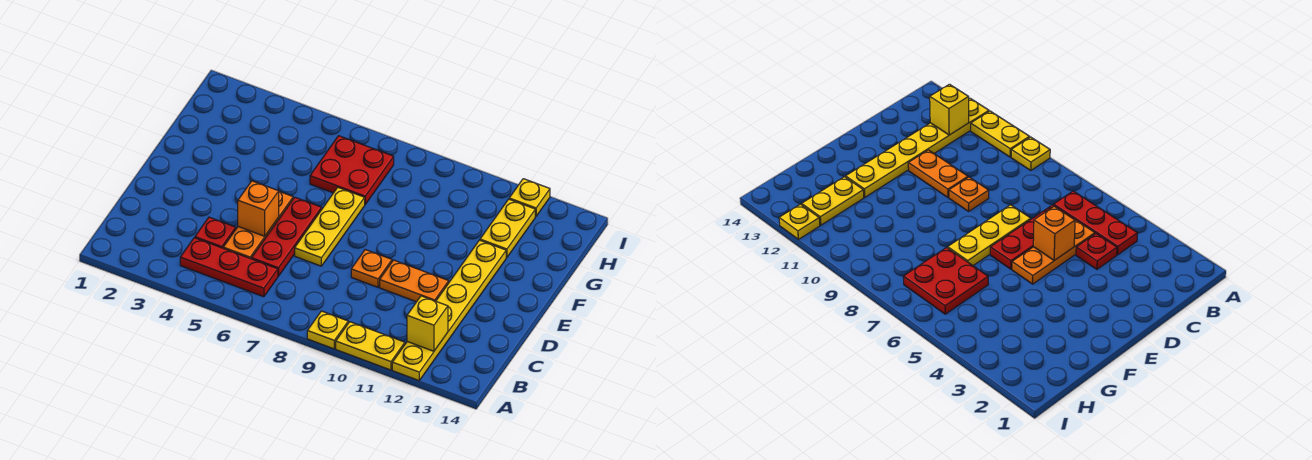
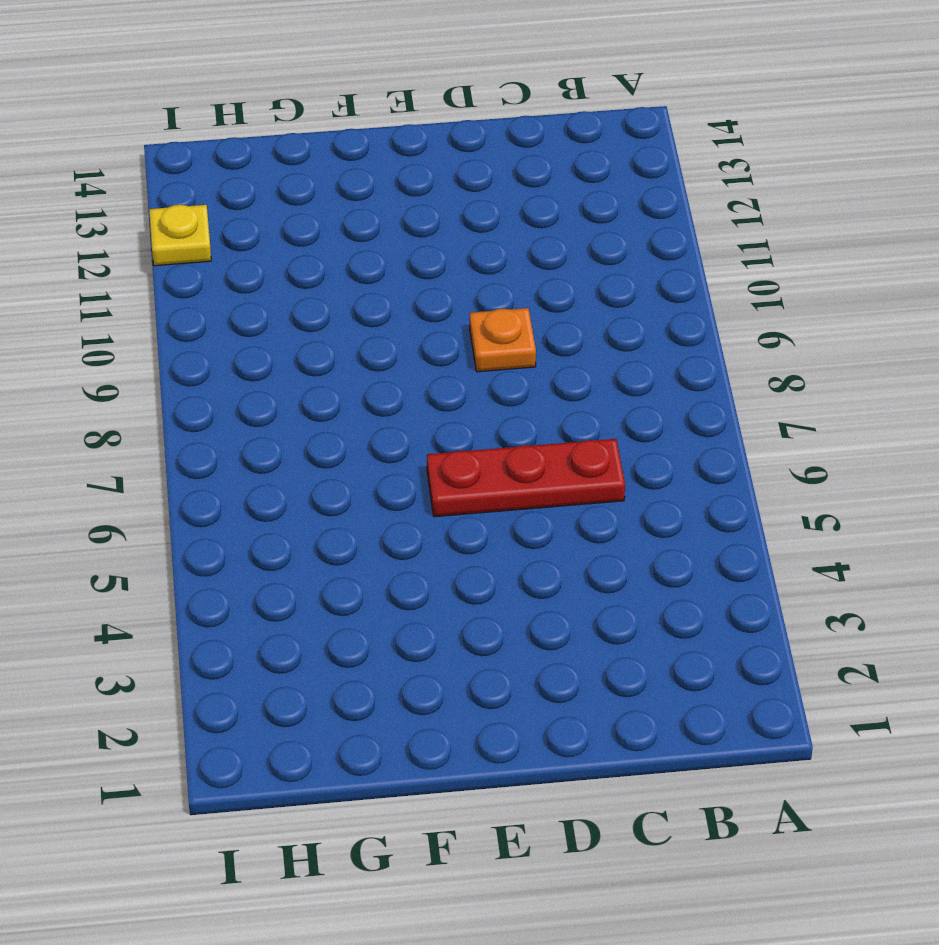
none -> yellow plate A9 level 1
none -> yellow plate A10:A11 level 1
none -> yellow plate A12:F12 level 1

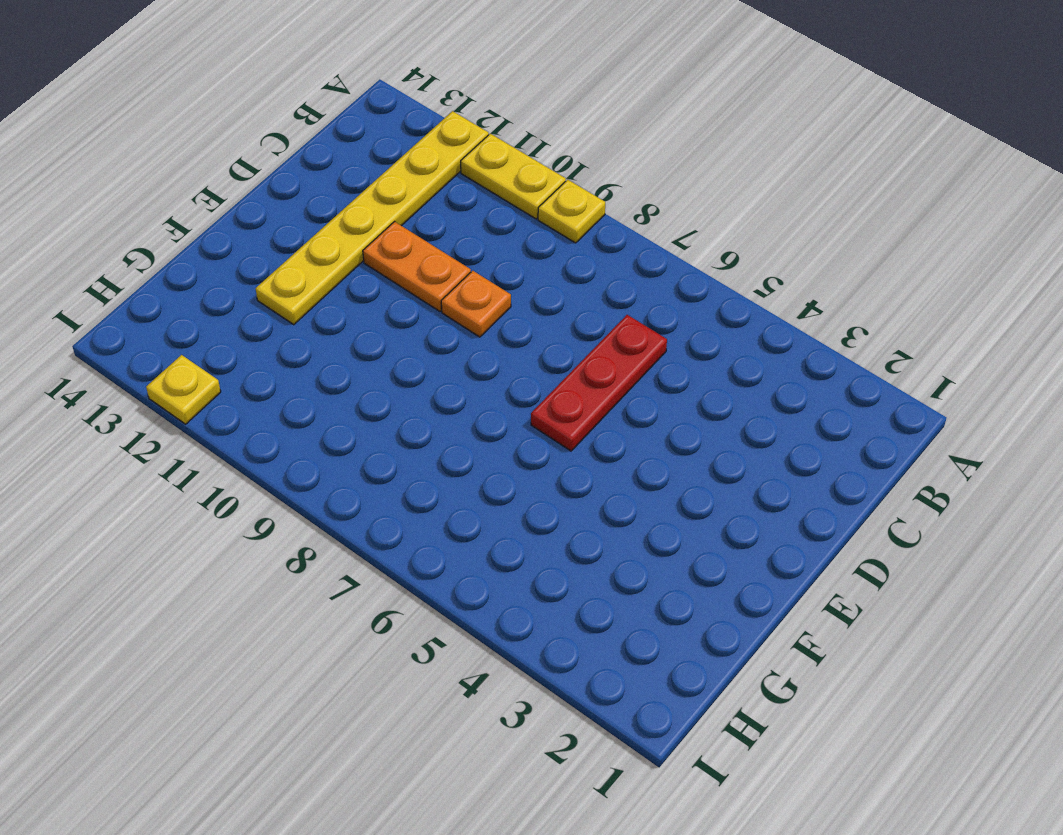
none -> red plate B4:B6 level 1
none -> red plate C4 level 1
none -> orange plate C5:E5 level 1

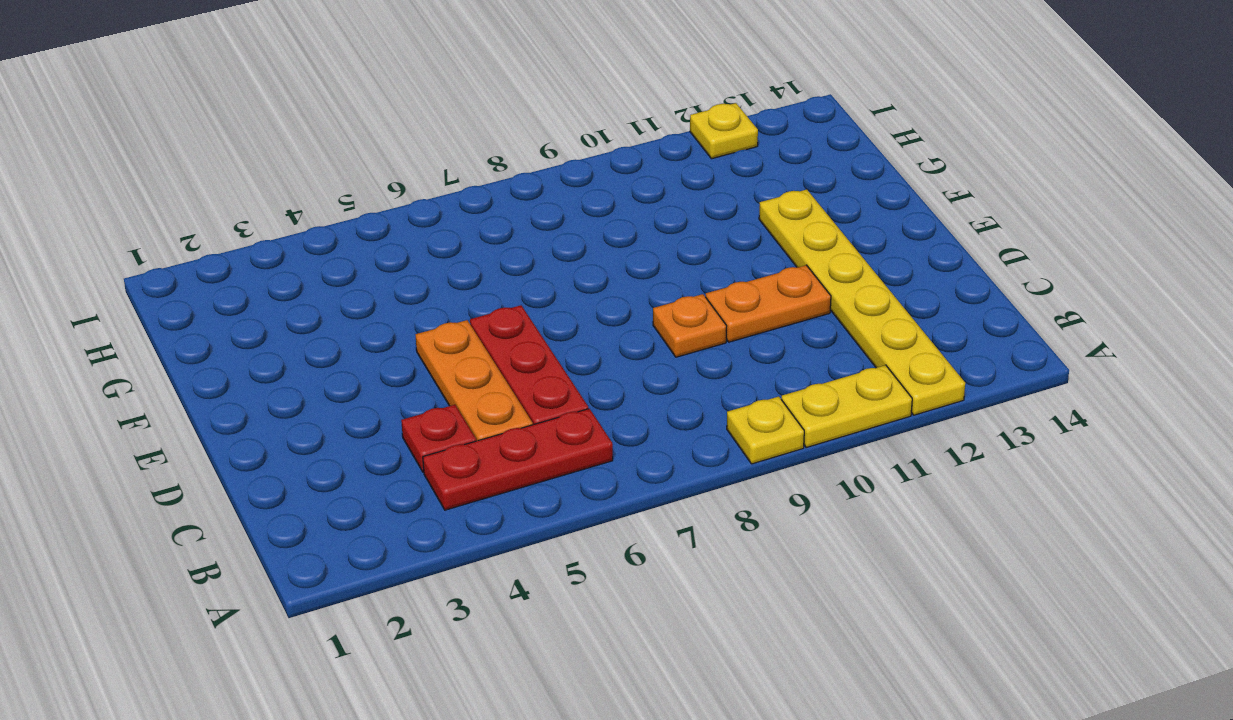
none -> yellow plate D7:F7 level 1
none -> red plate G6:H7 level 1
none -> yellow plate G12:H12 level 1

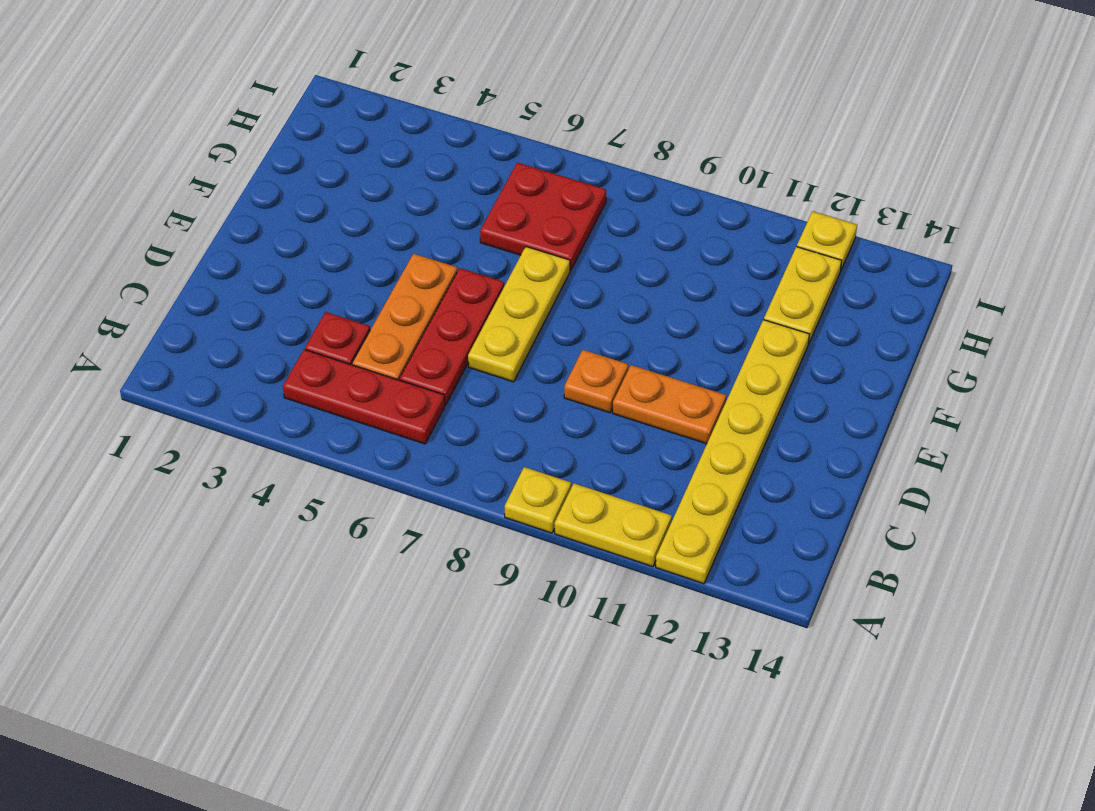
none -> yellow brick B12 level 2
none -> orange brick D5 level 2

